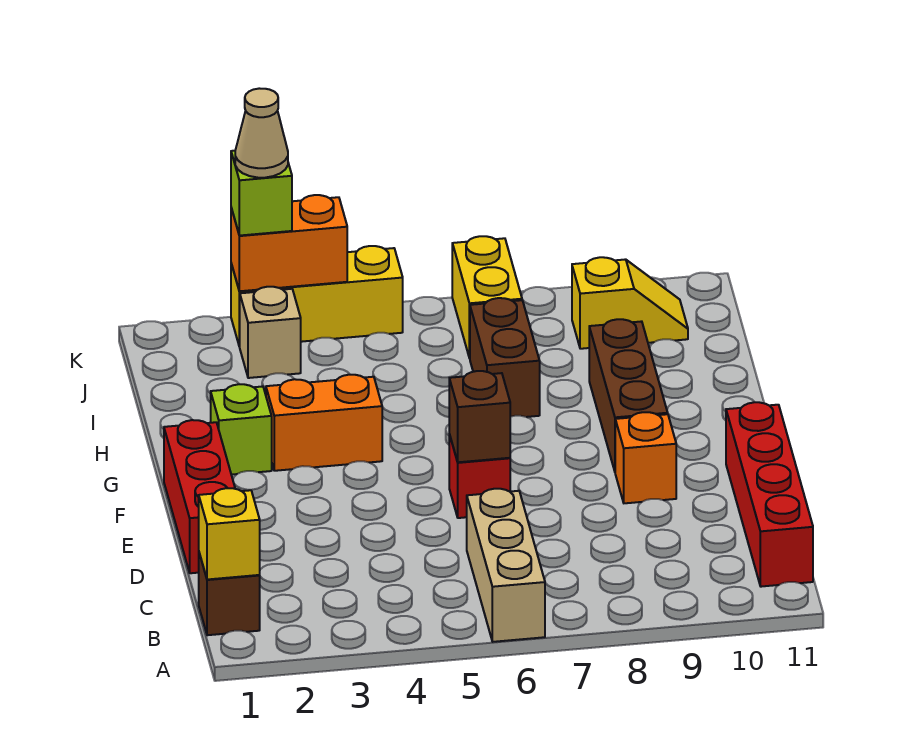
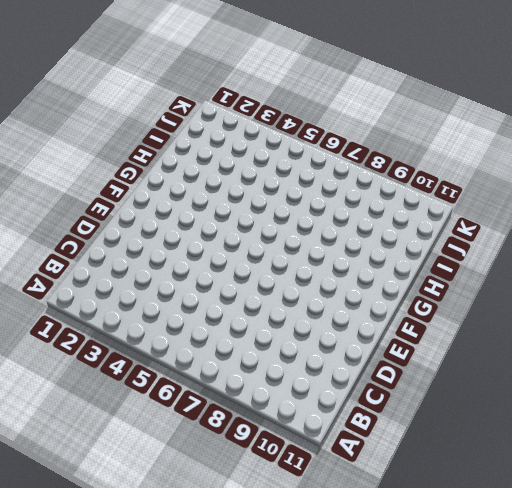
none -> tan brick A6:C6 level 1
none -> brown brick B1 level 1
none -> red brick B11:E11 level 1

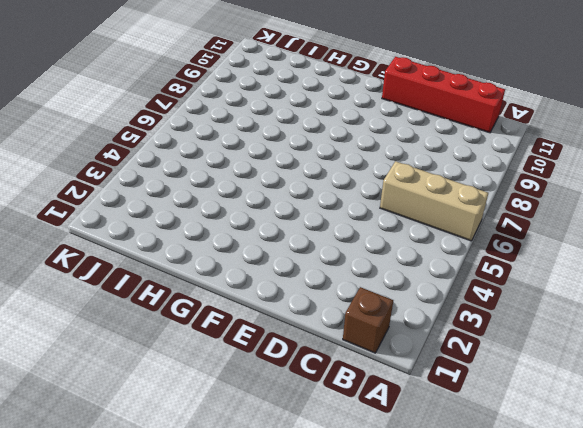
none -> red brick D1:F1 level 1
none -> red brick E6 level 1
none -> orange brick E9 level 1

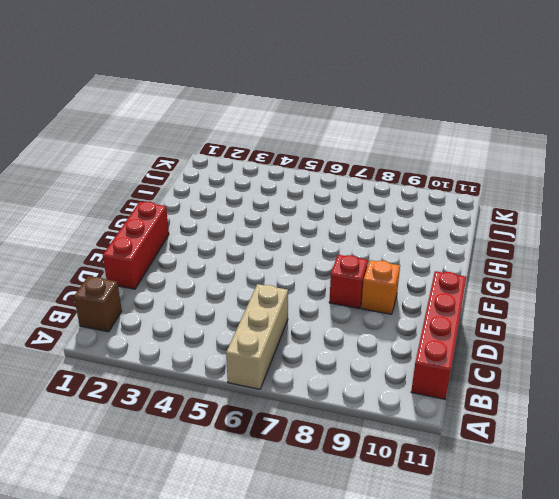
red brick E8 level 1 -> red brick E6 level 1
none -> brown brick F9:H9 level 1
none -> lime brick G2 level 1
none -> orange brick G3:G4 level 1

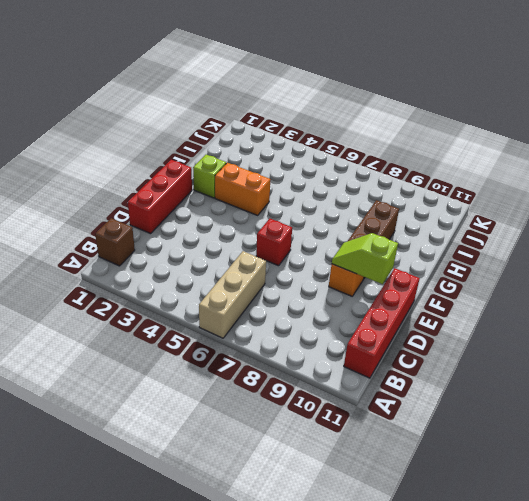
lime slope E9:E10 level 2 top 10 -> none
none -> brown brick H7:I7 level 1
none -> tan brick J3 level 1
none -> yellow brick J7:K7 level 1

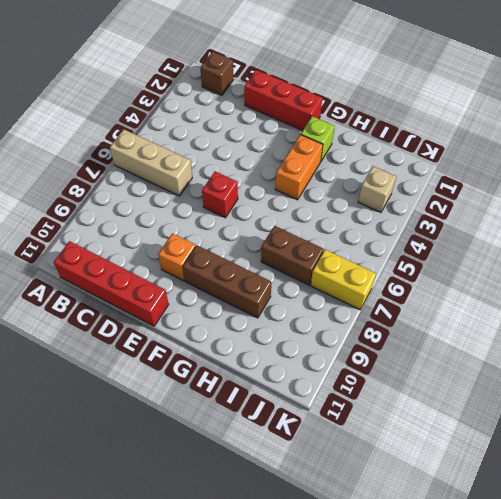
none -> yellow slope J9:J10 level 1 top 9
none -> yellow brick K3:K5 level 1
none -> yellow brick B1 level 2

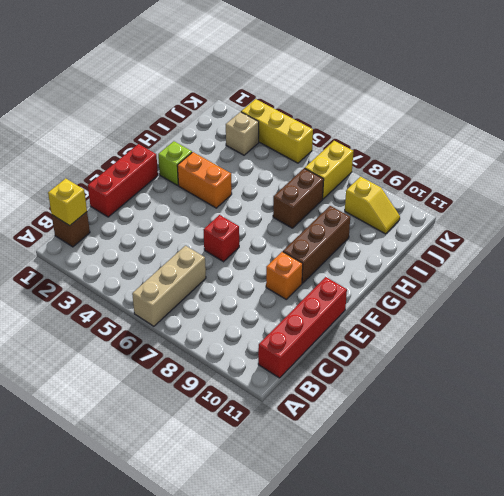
none -> brown brick E6 level 2
none -> orange brick K3:K4 level 2
none -> lime brick K3 level 3

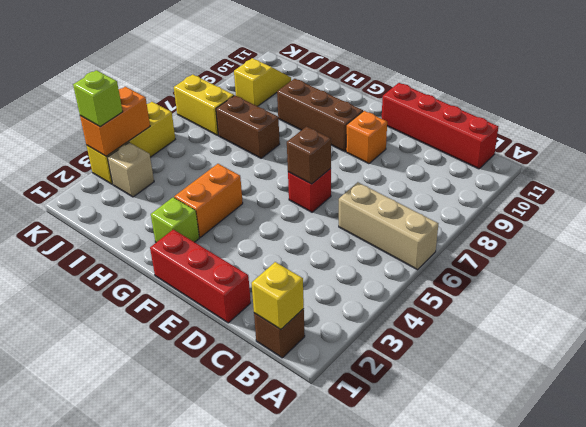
none -> tan cone K3 level 4

